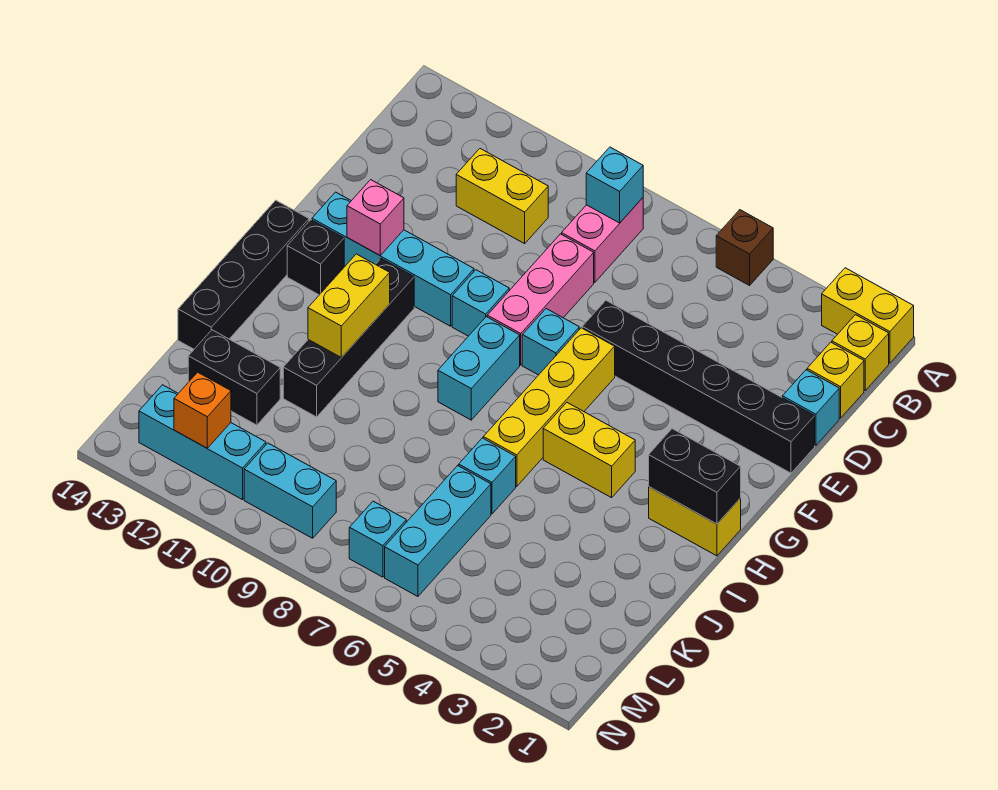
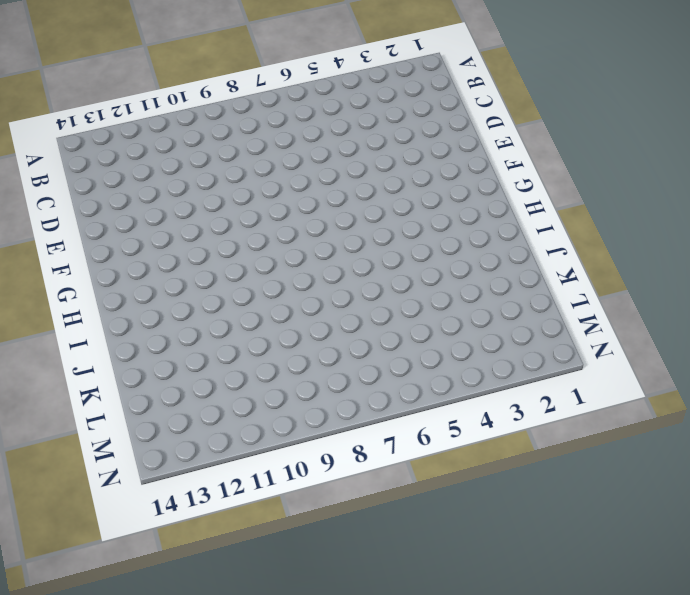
none -> yellow brick A1:A2 level 1
none -> brown brick A5 level 1
none -> yellow brick B1 level 1
none -> pink brick B8:C8 level 1

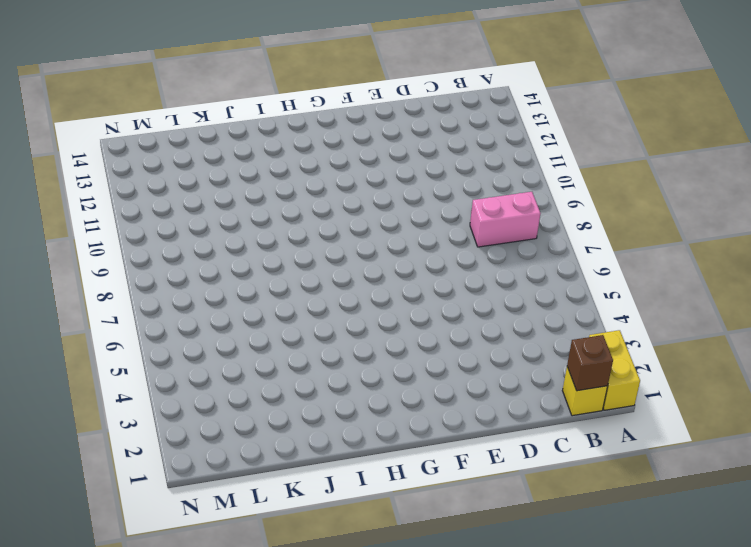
brown brick B1 level 2 -> brown brick A5 level 1
none -> yellow brick C1 level 1
none -> yellow brick C10:C11 level 1
none -> cyan brick D1 level 1
none -> pink brick D8:F8 level 1

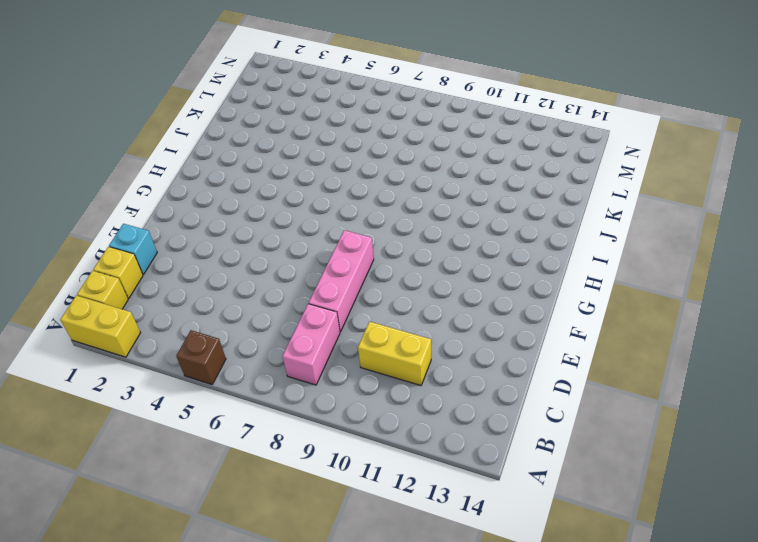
none -> black brick E1:E6 level 1
none -> yellow brick F6:I6 level 1
none -> cyan brick F7 level 1
none -> cyan brick F9 level 1

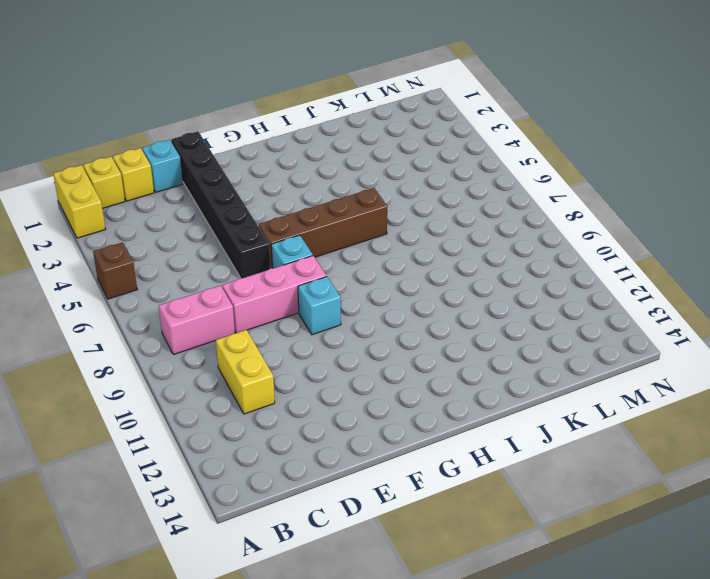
brown brick F6:I6 level 1 -> yellow brick F6:I6 level 1
none -> cyan brick F10:F13 level 1
none -> cyan brick G8:H8 level 1
none -> black brick G11:J11 level 1
none -> black brick G13 level 1

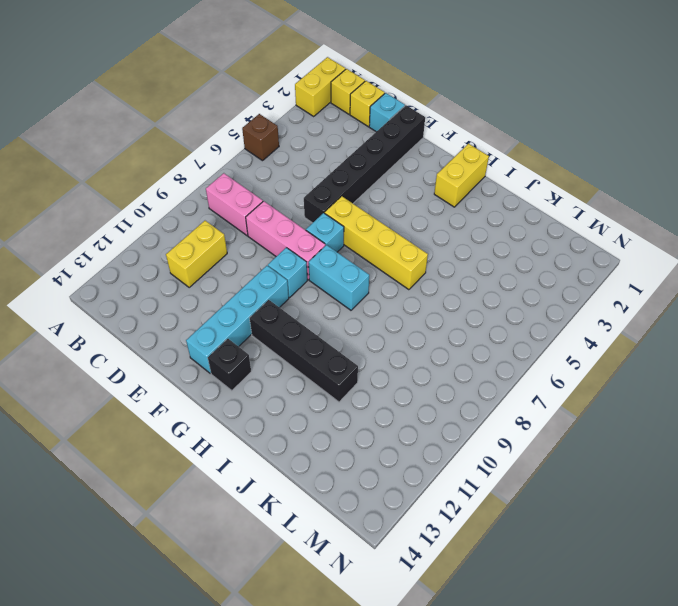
none -> black brick G14:J14 level 1
none -> yellow brick H4:H5 level 1
none -> cyan brick J6 level 1
none -> cyan brick K6:M6 level 1

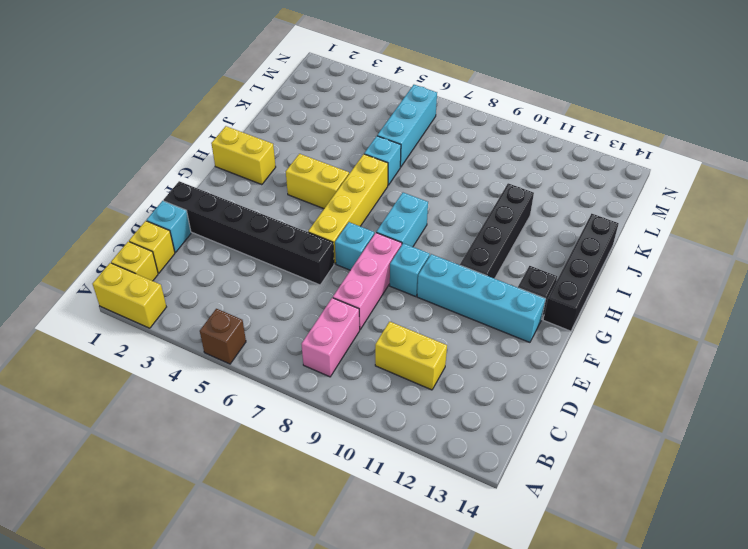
none -> black brick K12:K13 level 1
none -> cyan brick M7 level 1
none -> cyan brick M9:M10 level 1
none -> cyan brick M11:M13 level 1

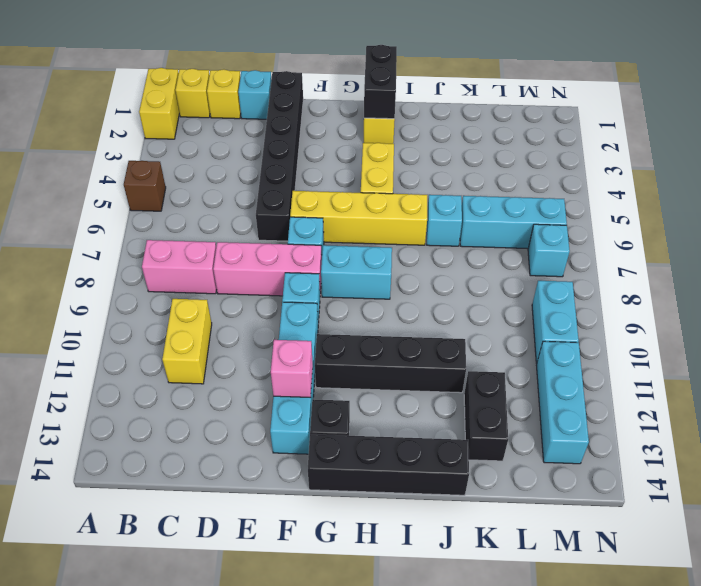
none -> cyan brick B8 level 2
none -> yellow brick H11:I11 level 2
none -> orange brick M12 level 2

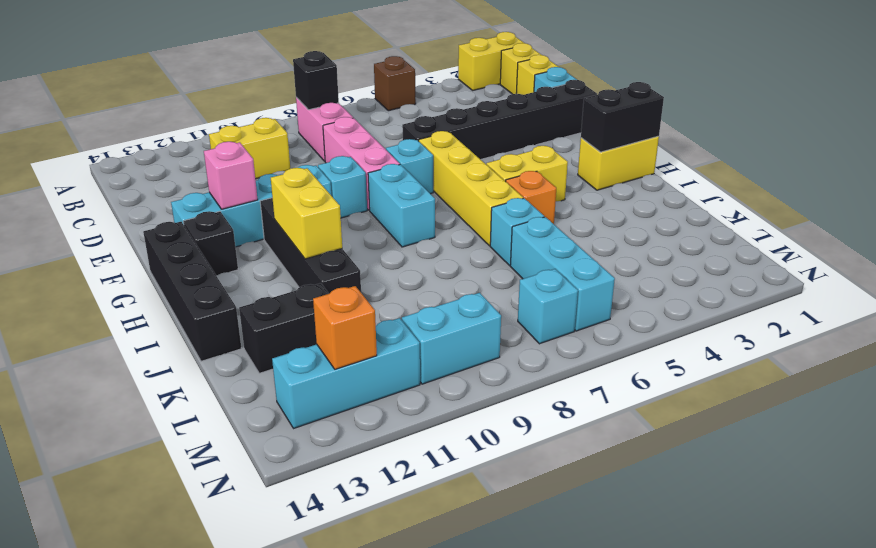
black brick B8 level 2 -> cyan brick B8 level 2
orange brick I5 level 1 -> none

